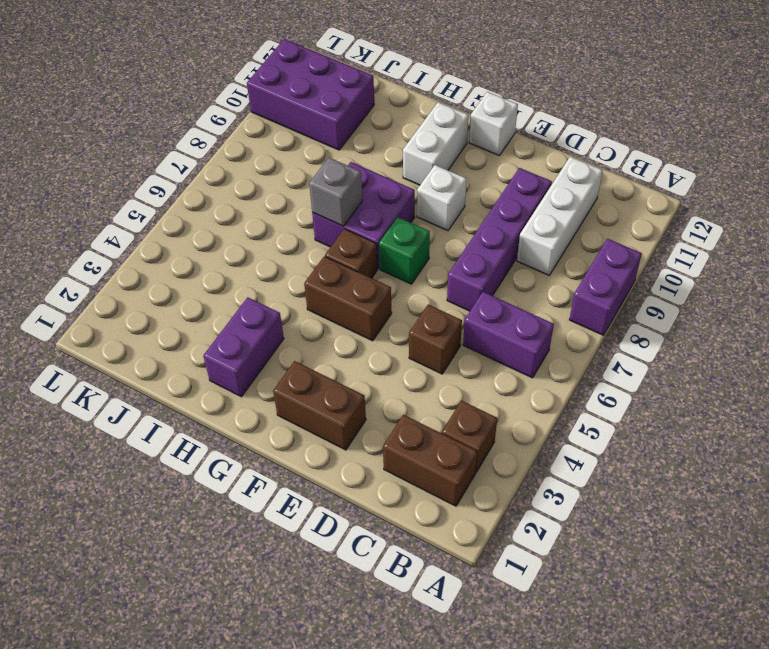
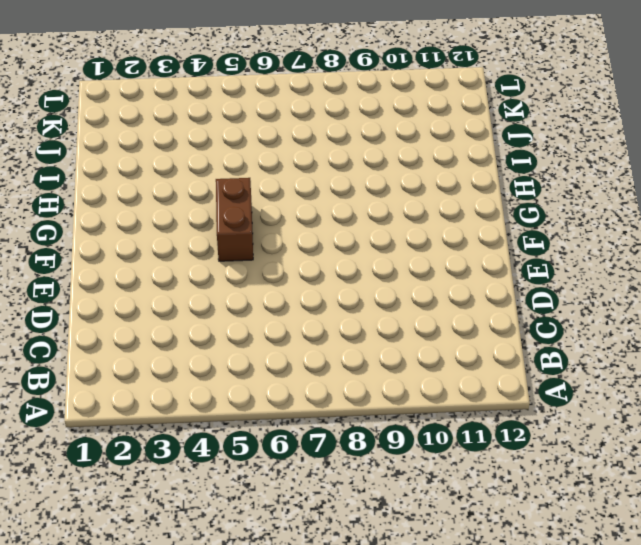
none -> purple brick A8:A9 level 1
none -> brown brick B2:C2 level 1
none -> brown brick B3 level 1

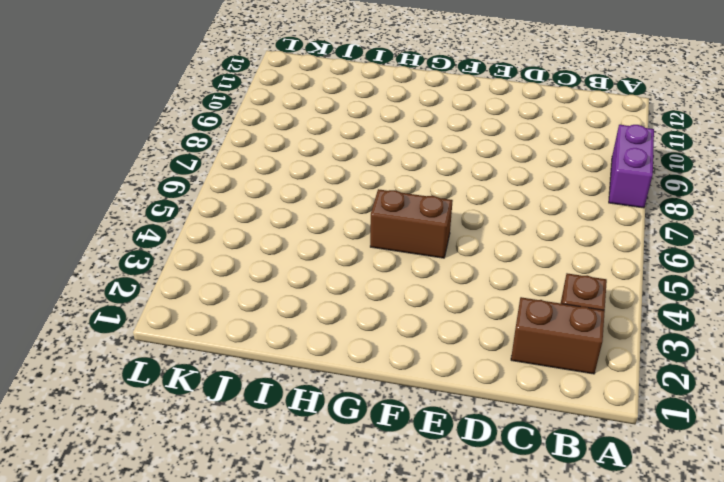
none -> purple brick B6:C6 level 1
none -> white brick C9:C11 level 1
none -> brown brick D5 level 1

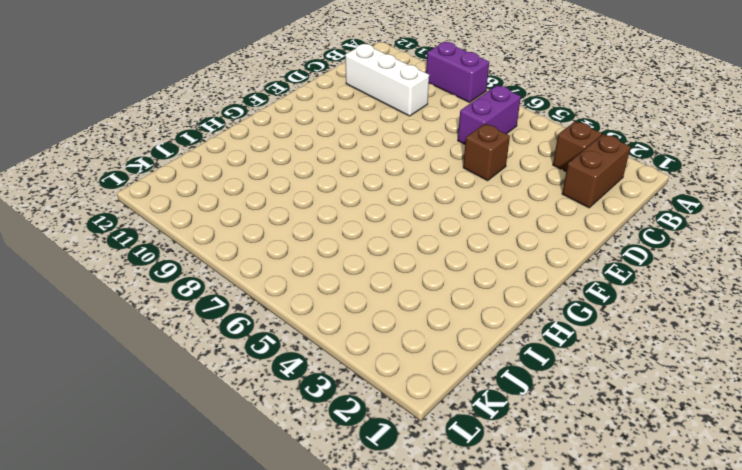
none -> purple brick D7:D10 level 1
none -> brown brick E2:F2 level 1
none -> brown brick F5:G5 level 1

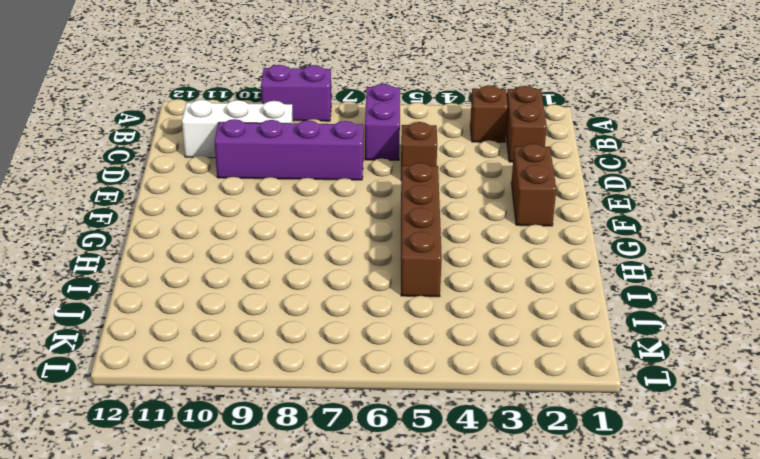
brown brick F5:I5 level 1 -> brown brick F5:G5 level 1
none -> green brick F7 level 1
none -> white brick F9 level 1
none -> white brick F12 level 1

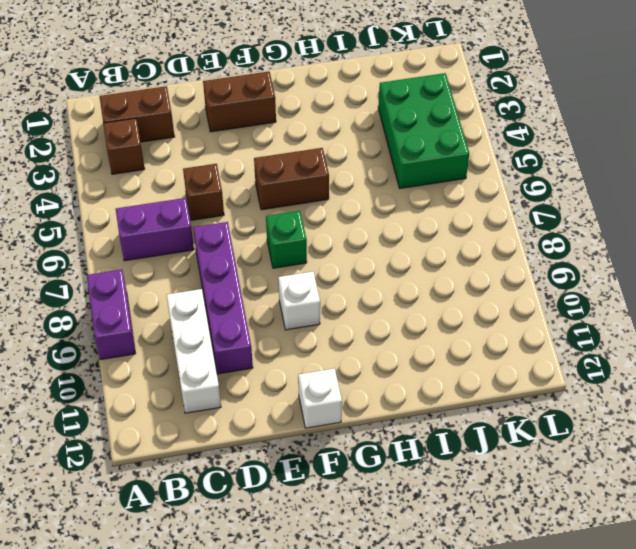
green brick J3:K5 level 1 -> none
none -> brown brick G6 level 1
none -> purple brick G7:H8 level 1
none -> white brick G10:G11 level 1

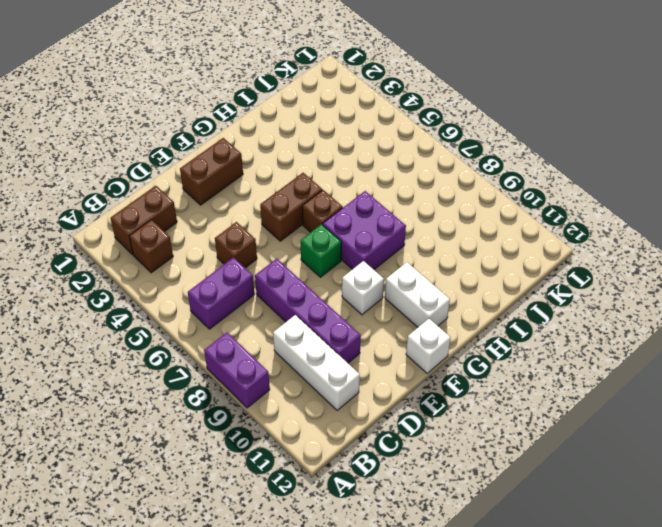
none -> purple brick H2:H3 level 1
none -> purple brick J10:L11 level 1
none -> grey brick H7 level 2

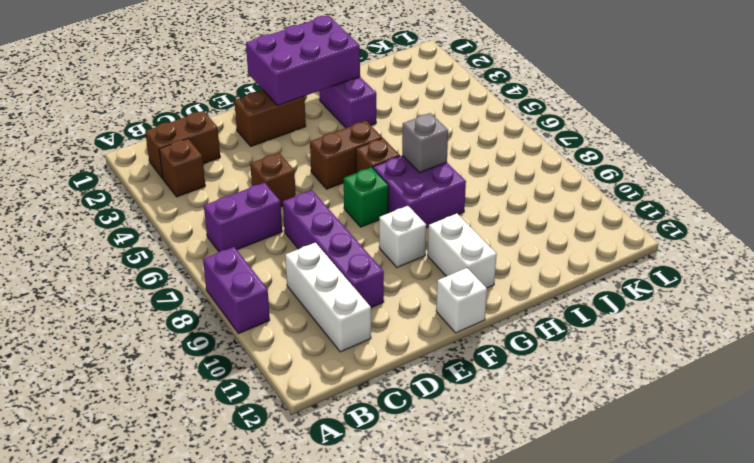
purple brick F1:H2 level 2 -> purple brick J10:L11 level 1

